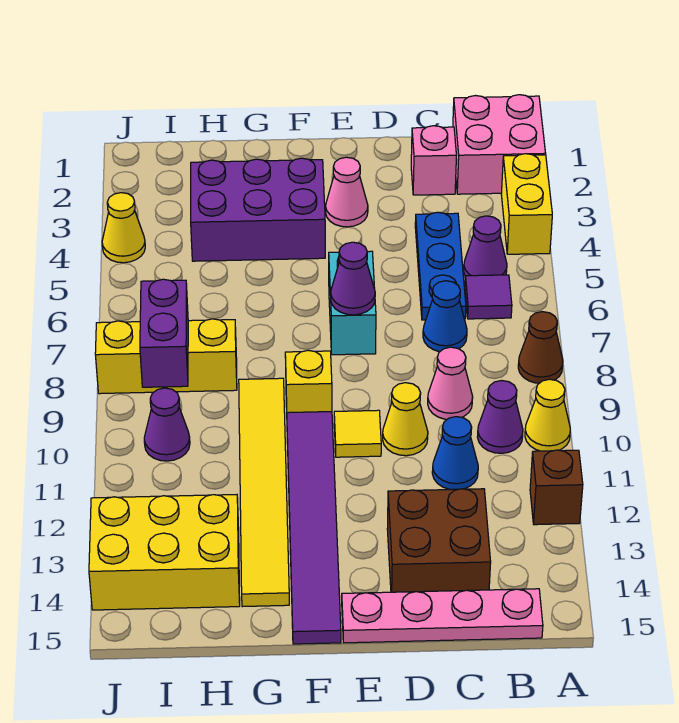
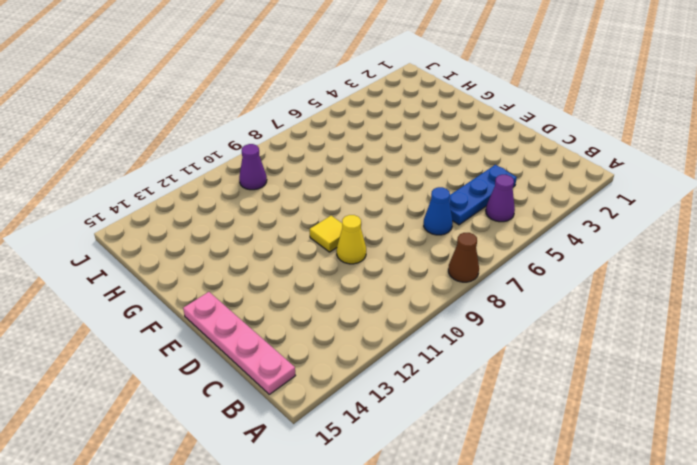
none -> pink brick A1:B2 level 1
none -> yellow brick A3:A4 level 1
none -> yellow cone A10 level 1

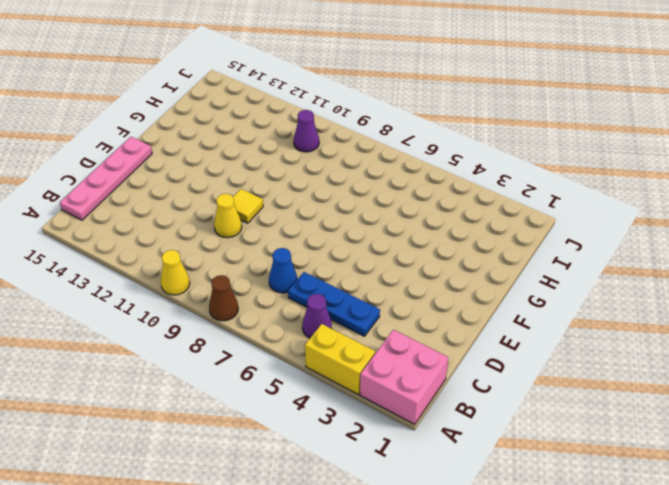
none -> brown brick A12 level 1
none -> purple tile B6 level 1
none -> purple cone B10 level 1

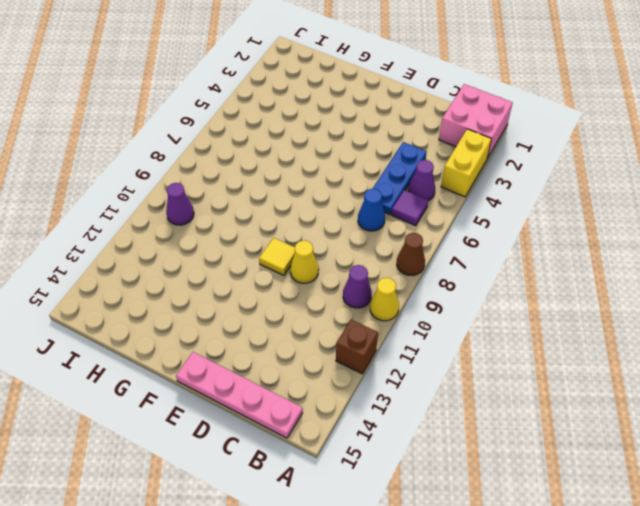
none -> pink brick C2 level 1
none -> pink cone C9 level 1
none -> blue cone C11 level 1

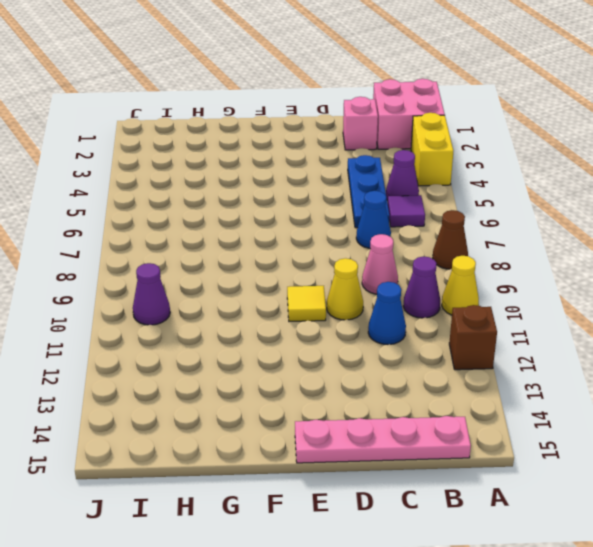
none -> brown brick C13:D14 level 1
none -> pink cone E3 level 1
none -> cyan brick E6:E7 level 1

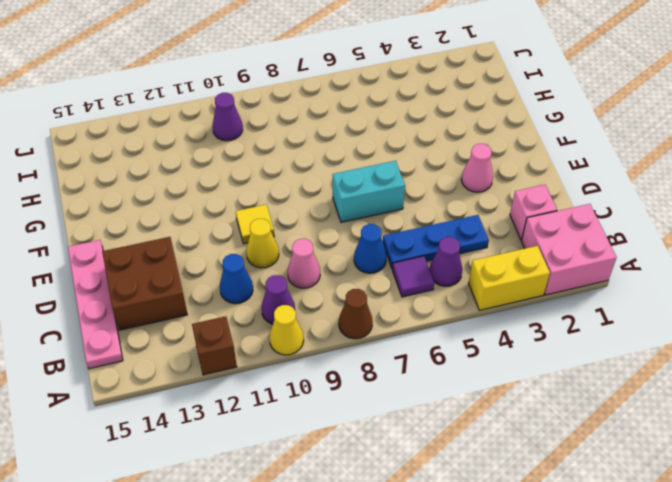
none -> purple brick F3:H4 level 1
none -> yellow brick F9 level 1
none -> purple tile F10:F15 level 1

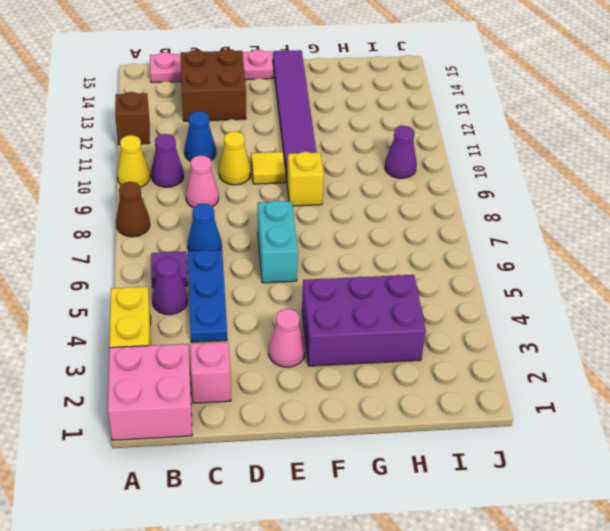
none -> yellow tile G9:G14 level 1
none -> yellow brick H8:J8 level 1
none -> yellow brick H13:J14 level 1

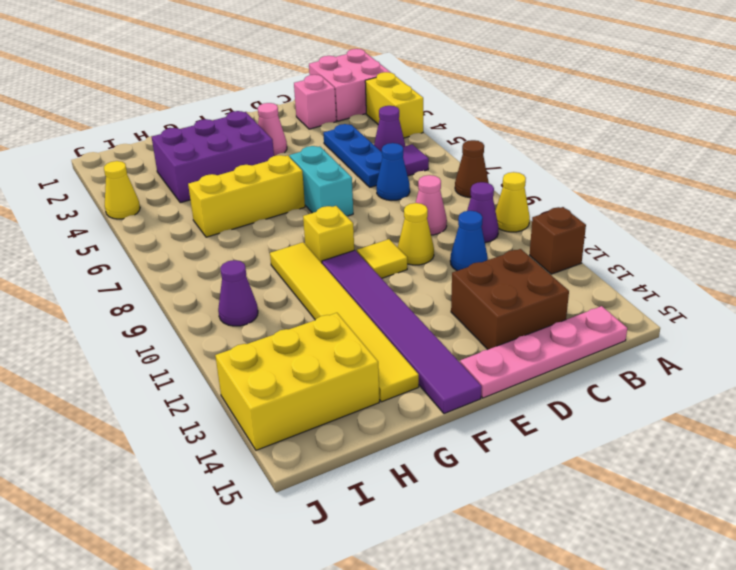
yellow brick F6:H6 level 1 -> yellow brick H8:J8 level 1
none -> purple cone E7 level 2
none -> purple brick I8:I9 level 2

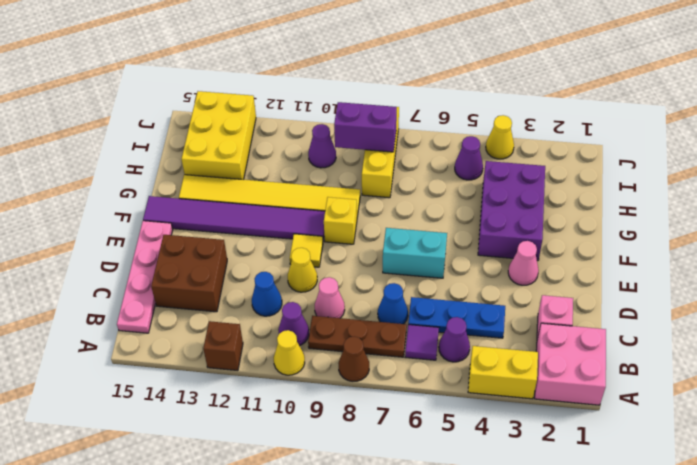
brown plate B7:B9 level 1 -> none
purple cone I5 level 1 -> purple cone E7 level 2

